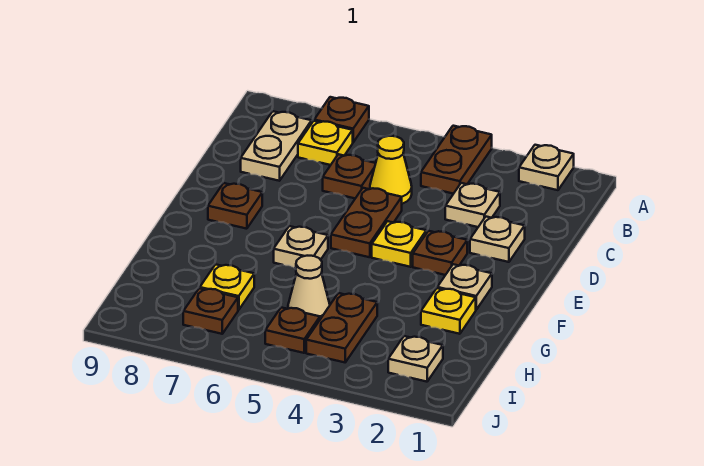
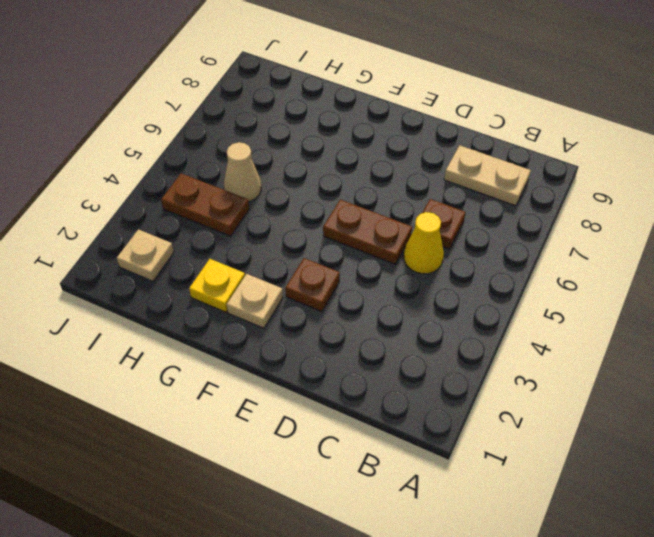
none -> tan plate A2 level 1
none -> brown plate A4:B4 level 1
none -> brown plate A7 level 1

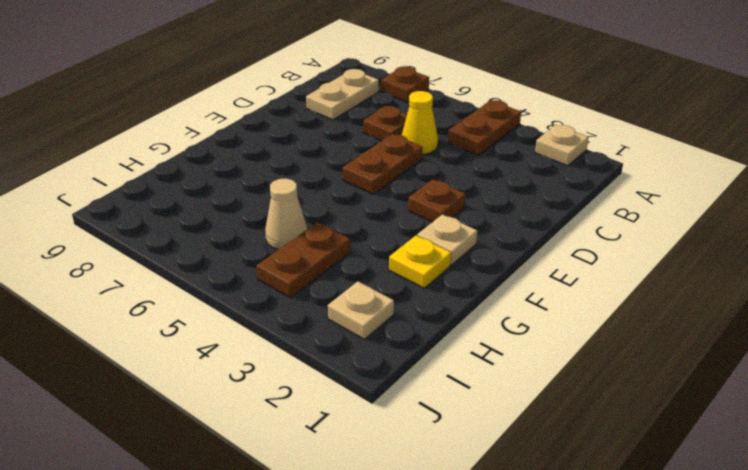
none -> yellow plate B7 level 1
none -> tan plate C3 level 1
none -> tan plate D2 level 1

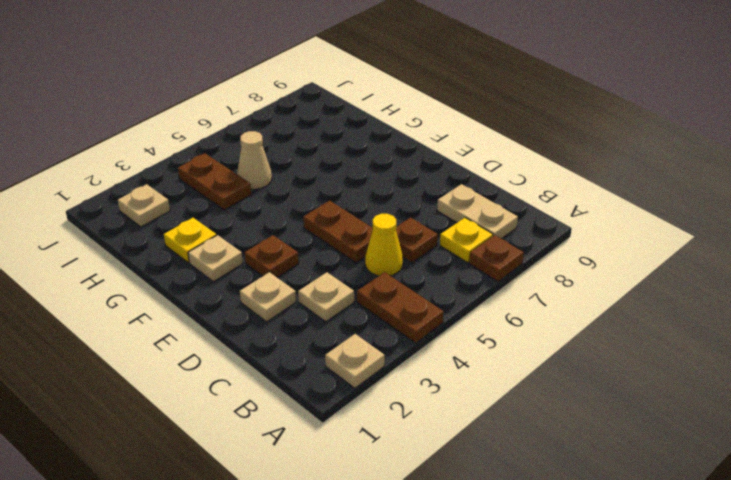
none -> yellow plate E4 level 1
none -> brown plate E8 level 1
none -> tan plate F6 level 1

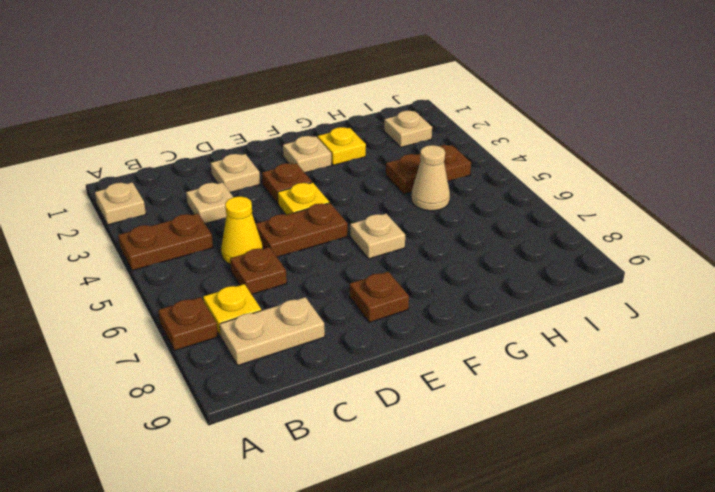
none -> yellow plate H7 level 1
none -> brown plate I5 level 1
none -> brown plate I7 level 1

